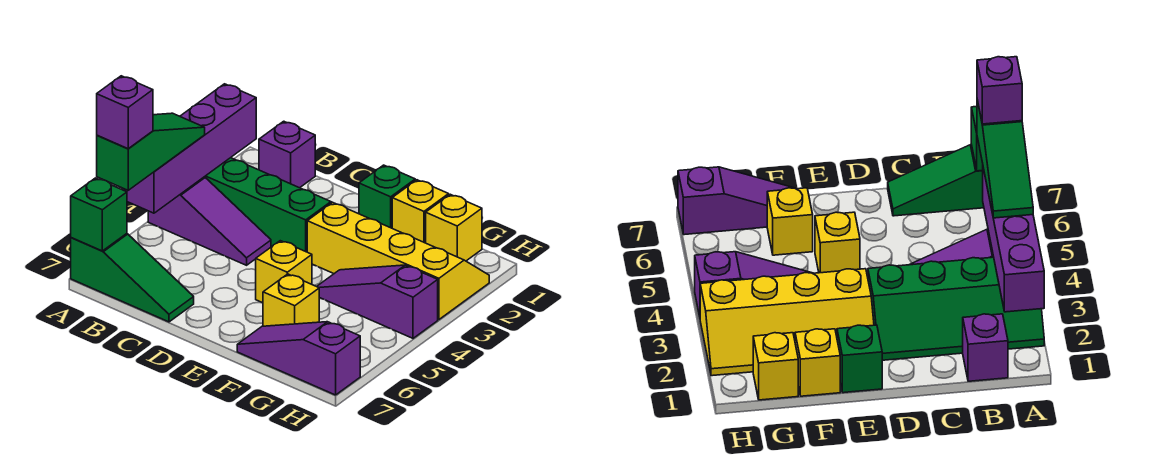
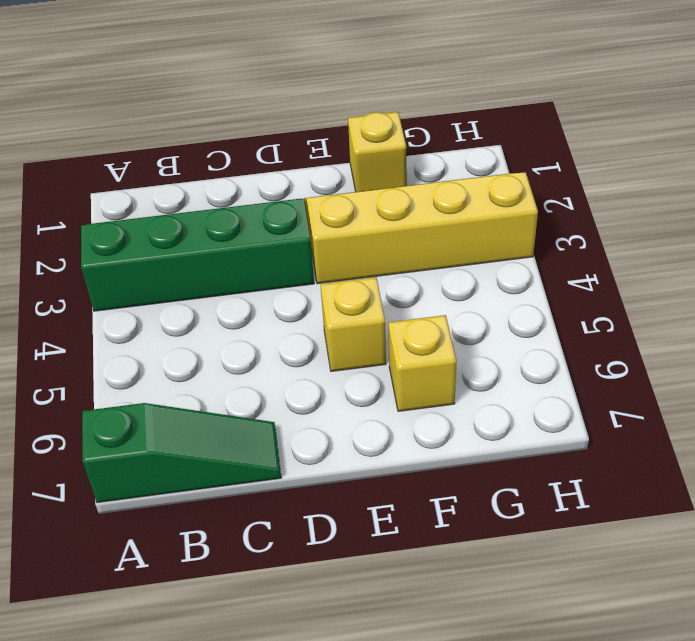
none -> purple slope A4:C4 level 1 top A
none -> purple brick B1 level 1
none -> green brick E1 level 1

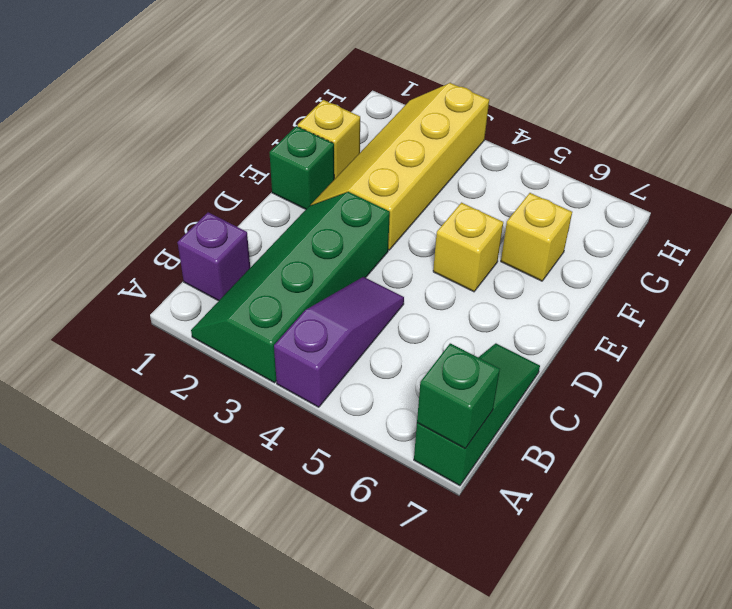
none -> purple slope F4:H4 level 1 top H
none -> purple slope F7:H7 level 1 top H
none -> yellow brick G1 level 1

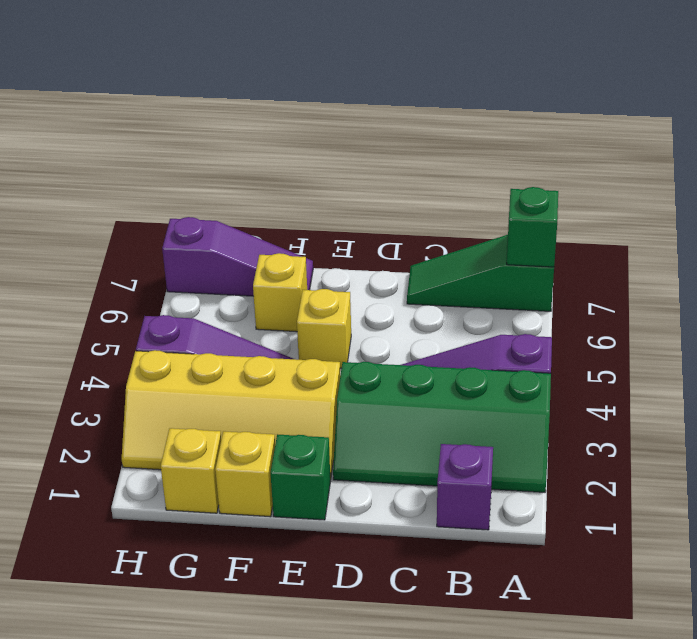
none -> purple brick A2:A5 level 2
none -> green slope A4:A6 level 3 top 6
none -> purple brick A6 level 4

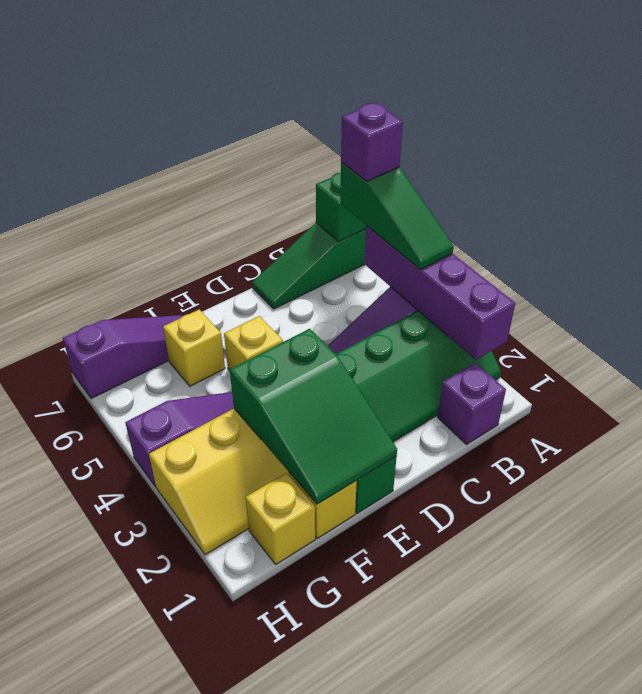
green slope E1:F3 level 2 top 3 -> none

